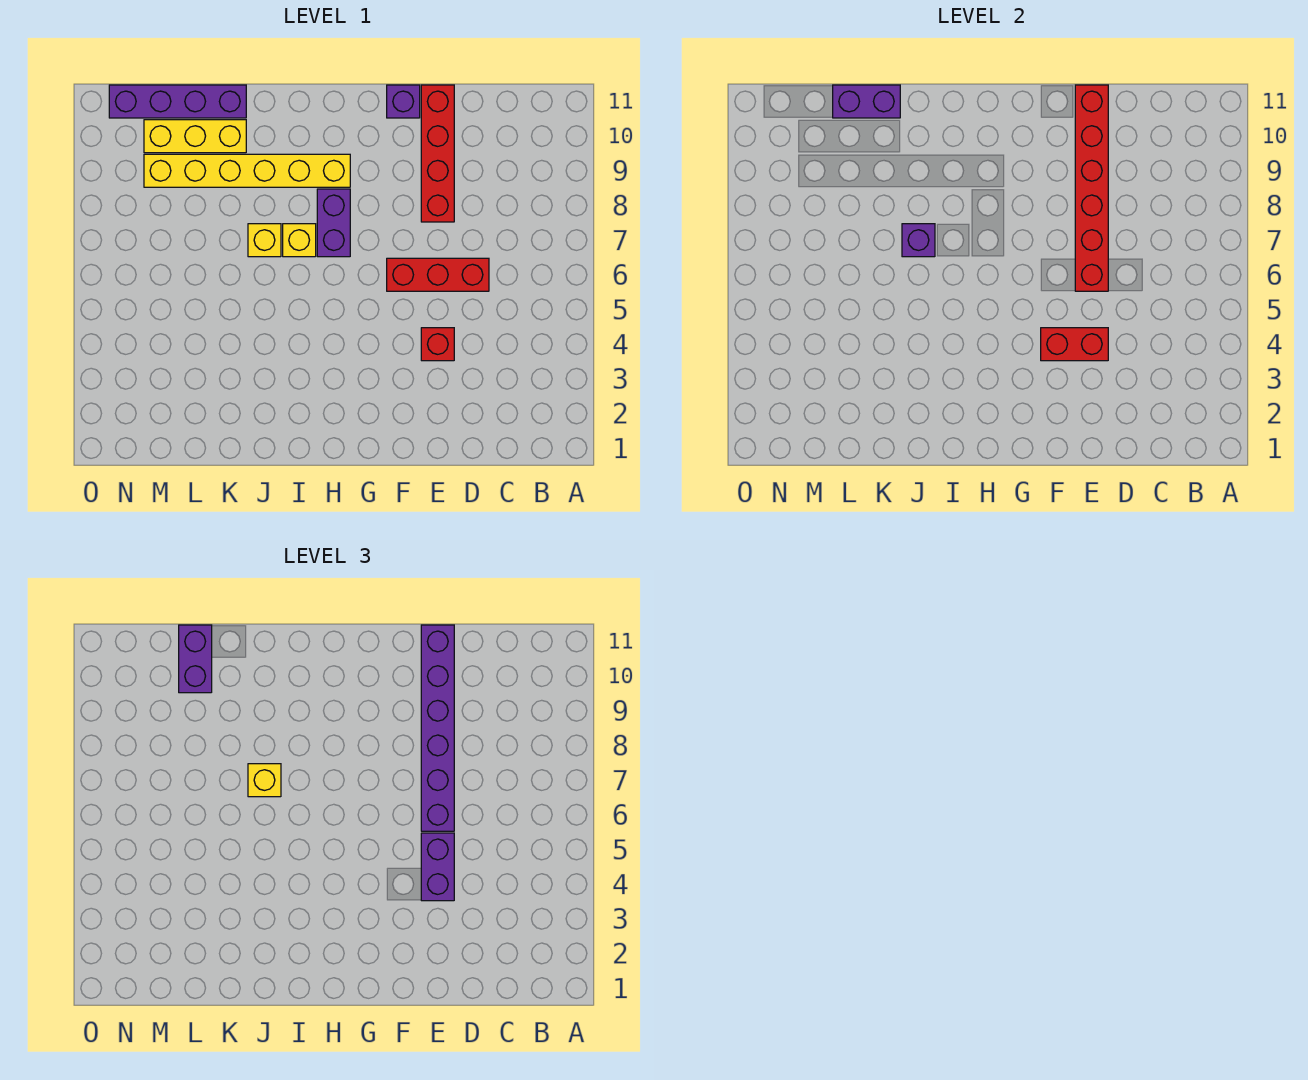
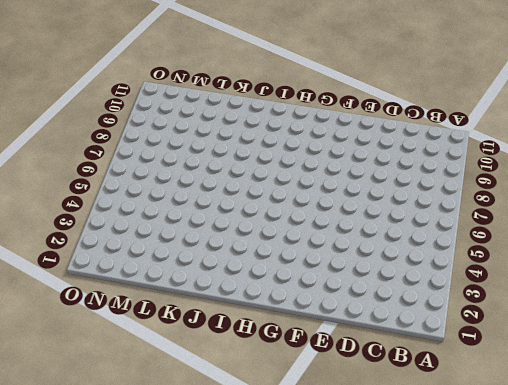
none -> red brick D6:F6 level 1
none -> red brick E4 level 1
none -> red brick E8:E11 level 1

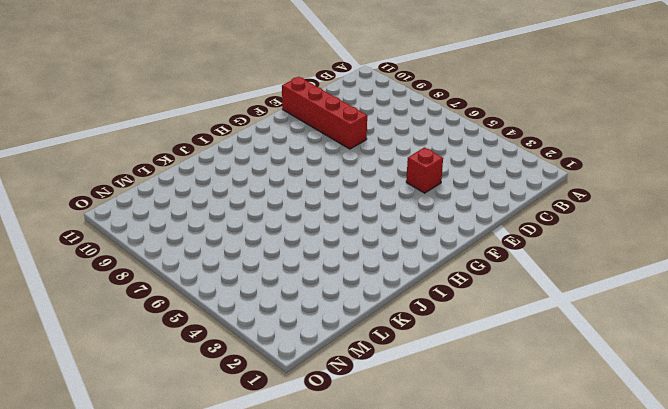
none -> red brick D6:F6 level 1
none -> purple brick F11 level 1
none -> purple brick H7:H8 level 1

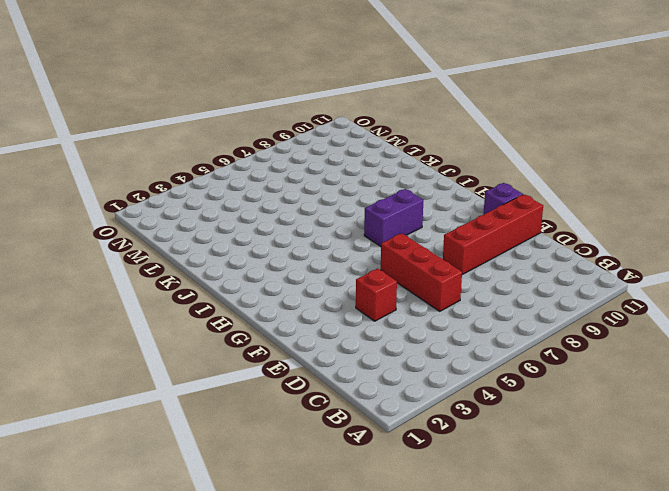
none -> yellow brick H9:M9 level 1
none -> yellow brick I7 level 1
none -> yellow brick J7 level 1

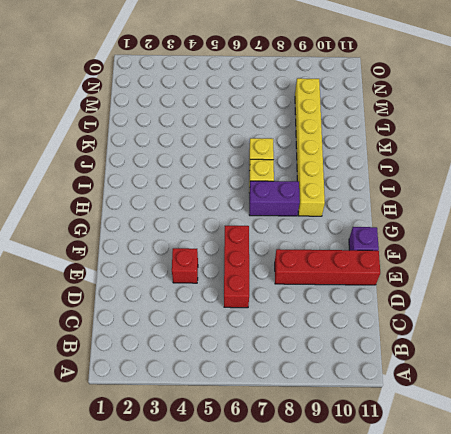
none -> yellow brick K10:M10 level 1
none -> purple brick K11:N11 level 1
none -> red brick E4:F4 level 2

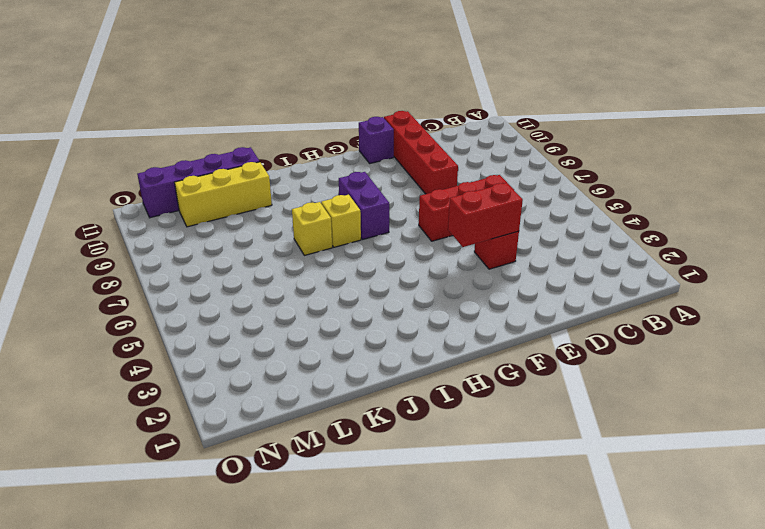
none -> yellow brick H9:M9 level 1
none -> red brick E6:E11 level 2
none -> purple brick J7 level 2

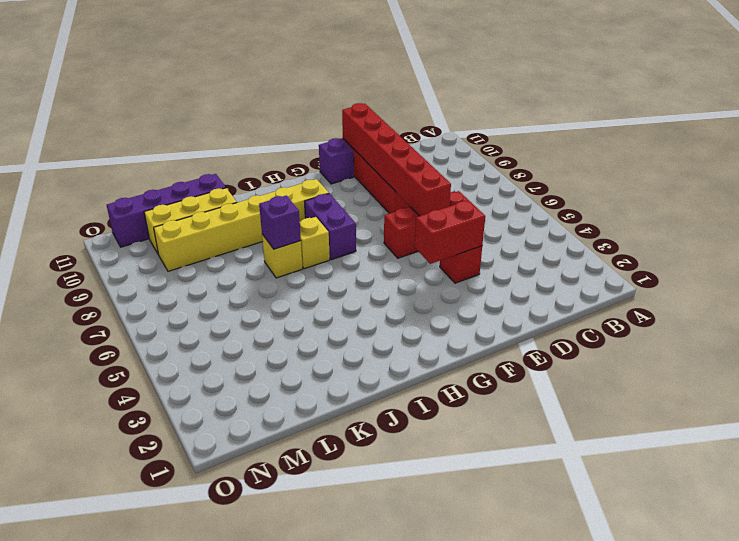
none -> purple brick K11:L11 level 2
none -> purple brick E4:E5 level 3
none -> purple brick E6:E11 level 3

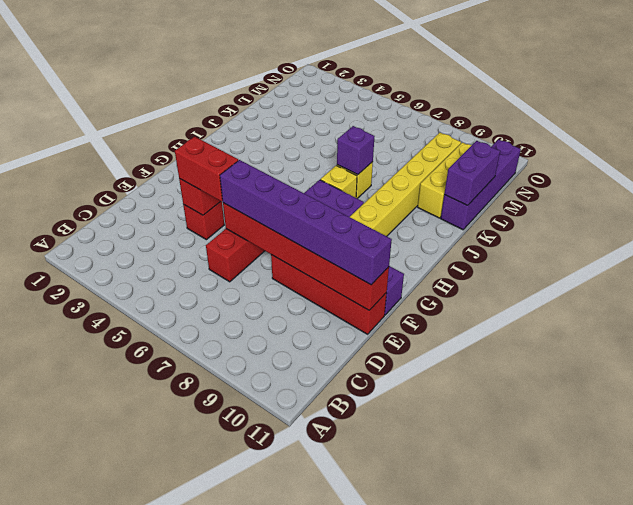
red brick E4:E5 level 3 -> purple brick E4:E5 level 3
none -> yellow brick J7 level 3
none -> purple brick L10:L11 level 3

